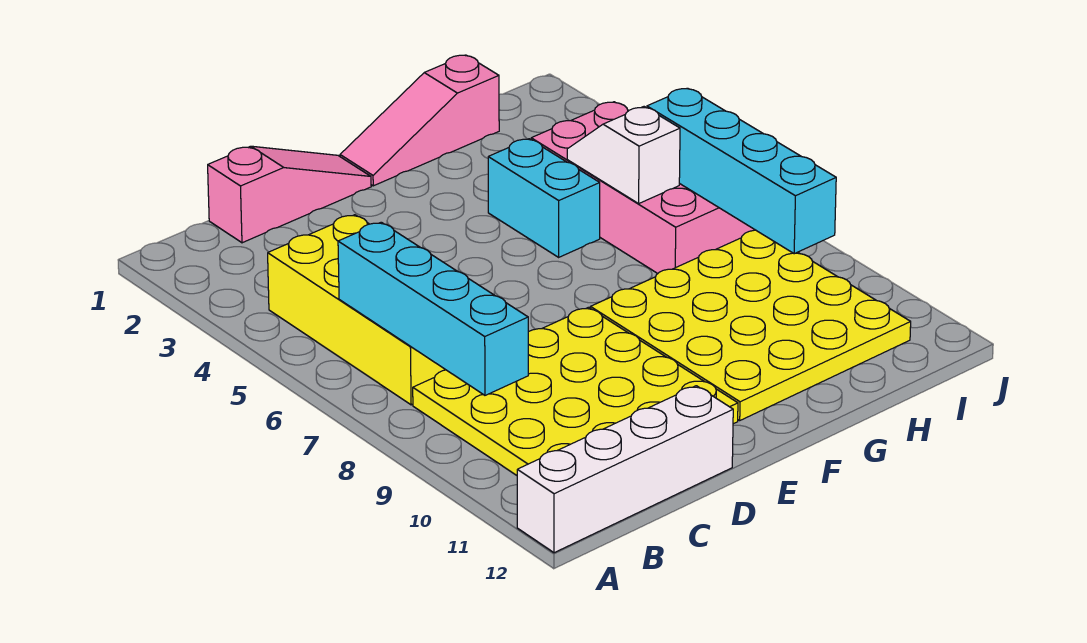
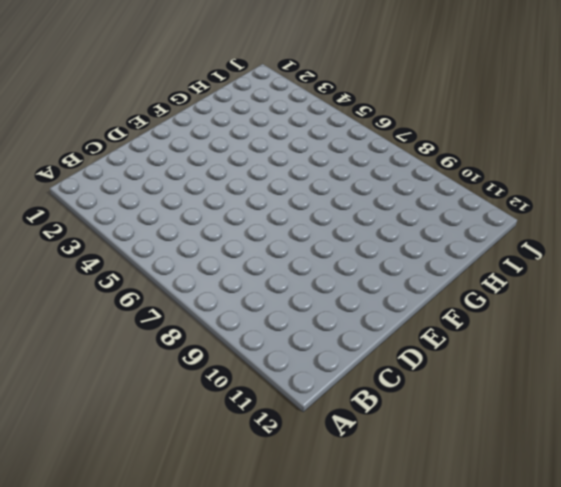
none -> white brick A12:D12 level 1
none -> yellow brick B4:C7 level 1

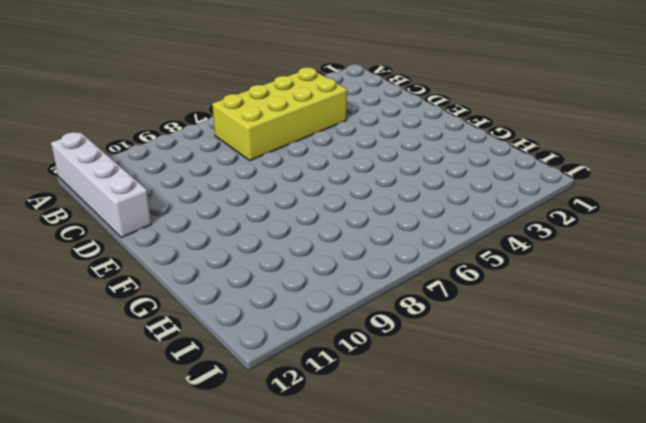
none -> yellow plate B8:E11 level 1
none -> pink slope C1:E1 level 1 top C

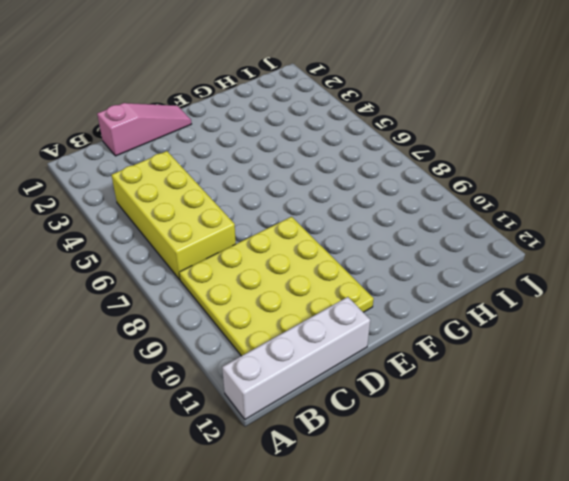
none -> pink slope F1:H1 level 1 top H
none -> yellow plate F8:I11 level 1

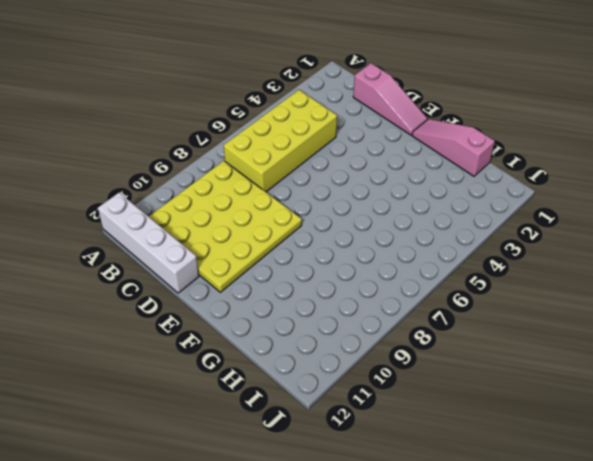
none -> yellow plate F8:I11 level 1
none -> cyan brick G4:G5 level 1

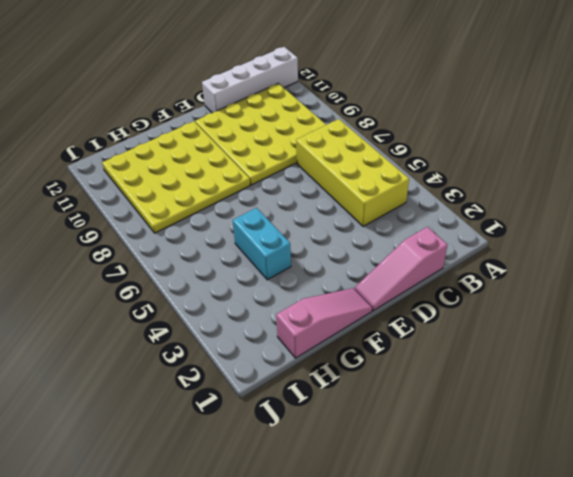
none -> pink brick H4:I7 level 1
none -> cyan brick B6:B9 level 2

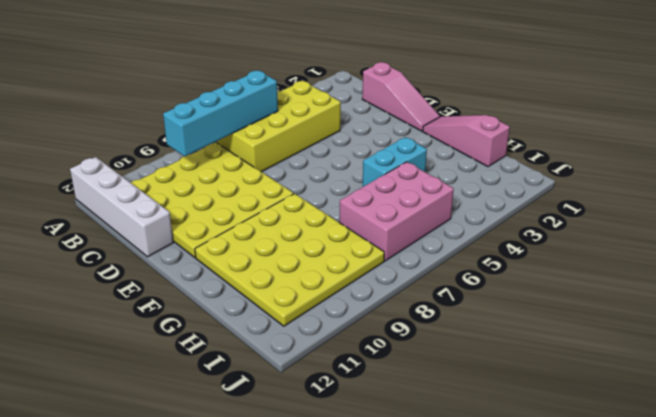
pink brick H5:I7 level 1 -> pink brick H4:I7 level 1
none -> white slope H5:H6 level 2 top 6
none -> cyan brick I6:I9 level 2

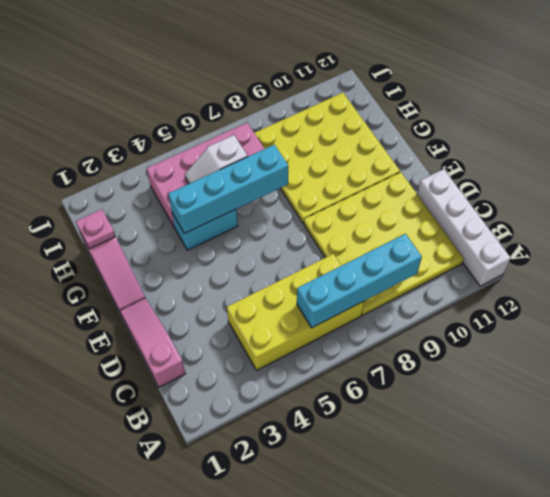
cyan brick G4:G7 level 2 -> cyan brick I6:I9 level 2
pink plate H1 level 2 -> none

